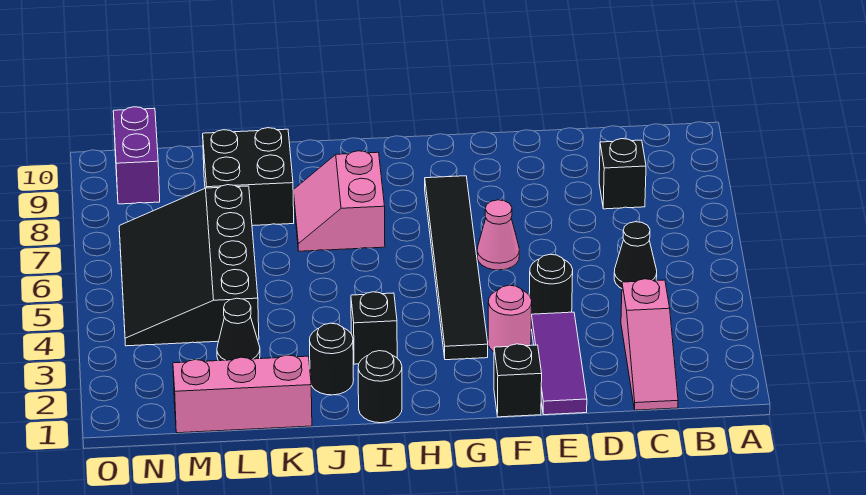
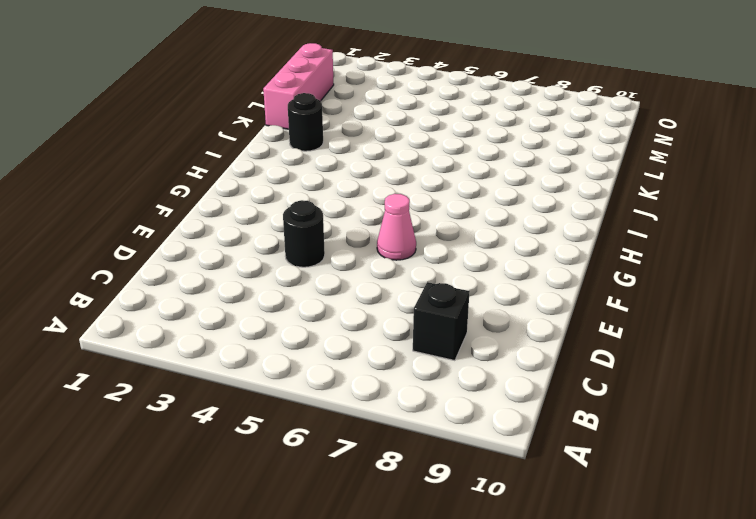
none -> pink slope C1:C3 level 1 top 3
none -> black cone C5 level 1
none -> purple tile E1:E3 level 1

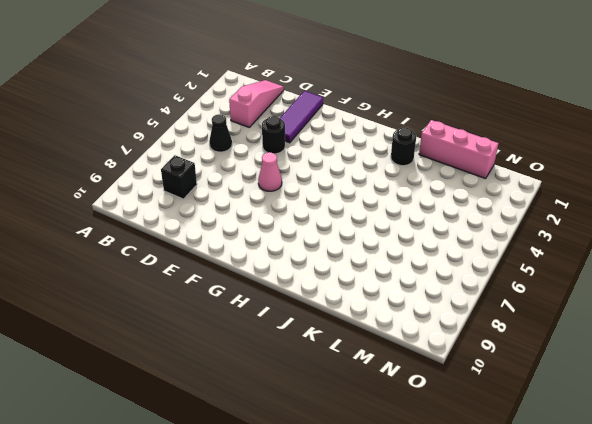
none -> black brick F1 level 1
none -> pink round brick F3 level 1
none -> black tile G3:G8 level 1

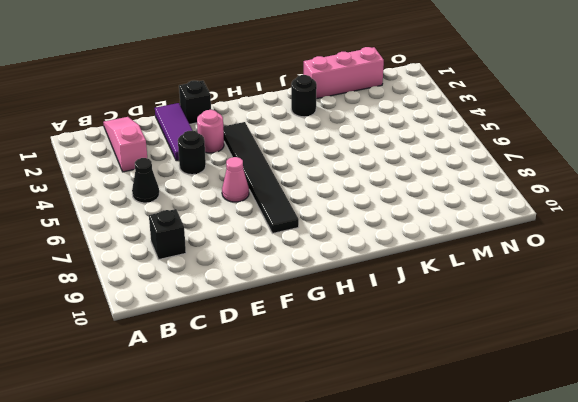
none -> black round brick I1 level 1
none -> black brick I3 level 1
none -> pink slope I7:J8 level 1 top I

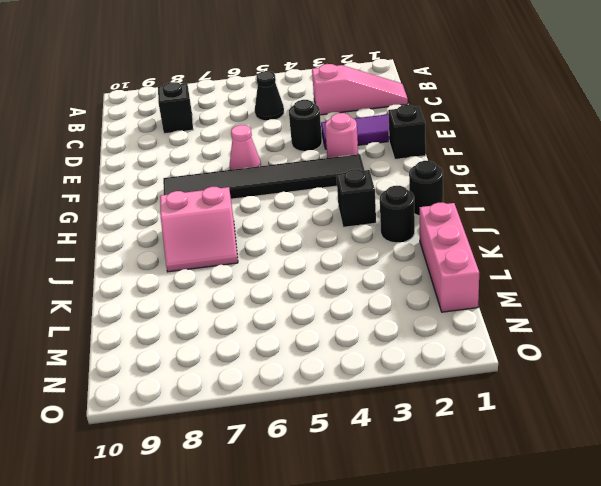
none -> black brick K8:L9 level 1
none -> black cone L3 level 1
none -> black slope L4:N7 level 1 top L

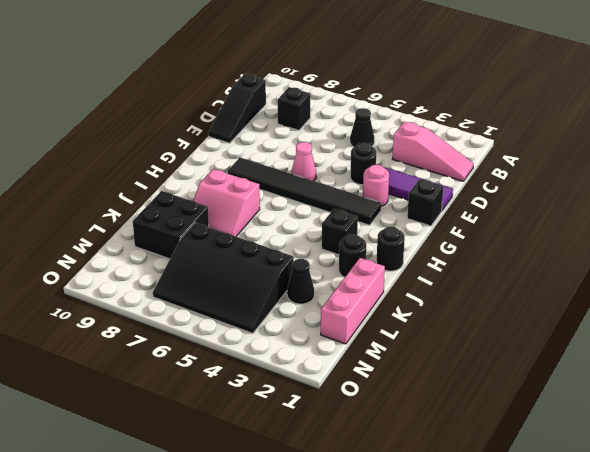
black slope C10:E10 level 1 top C -> none
none -> purple brick N9:N10 level 1

